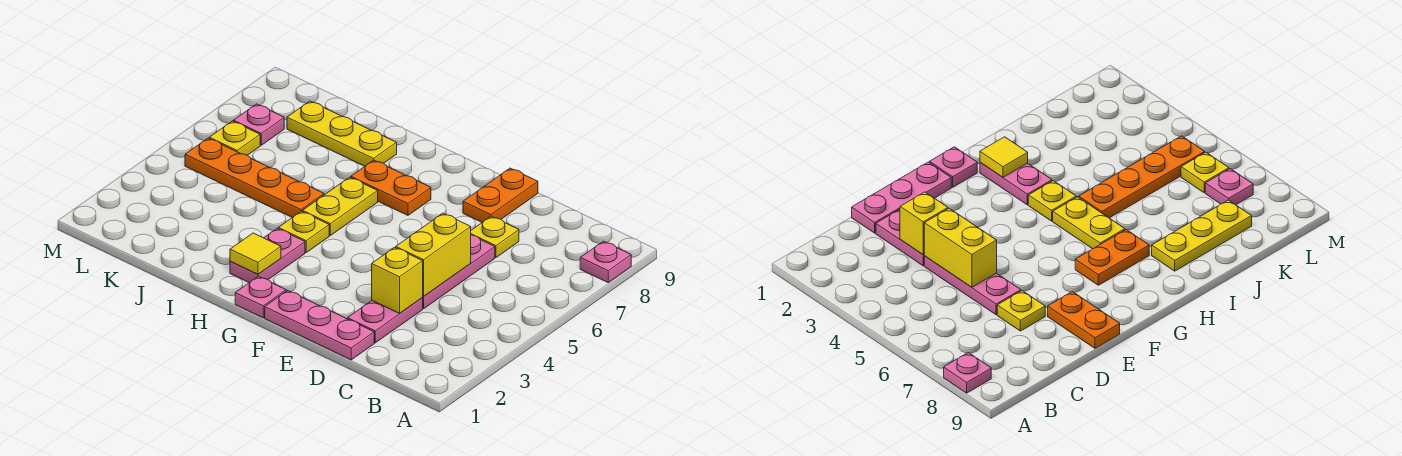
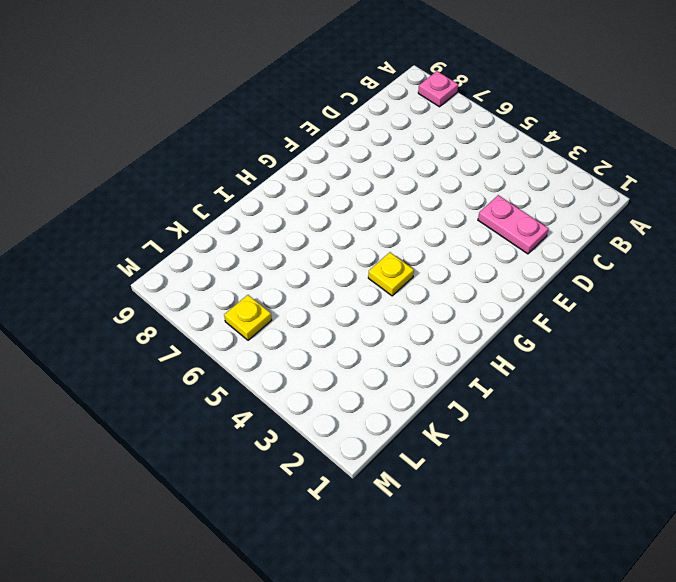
none -> pink plate D1:F1 level 1
none -> pink plate D4:D6 level 1
none -> yellow plate D7 level 1

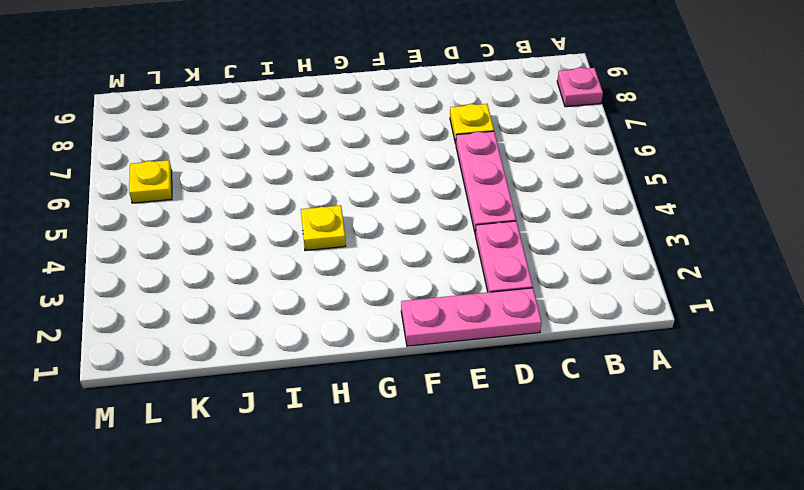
none -> orange plate E8:E9 level 1
none -> pink plate G1 level 1
none -> orange plate G7:H7 level 1

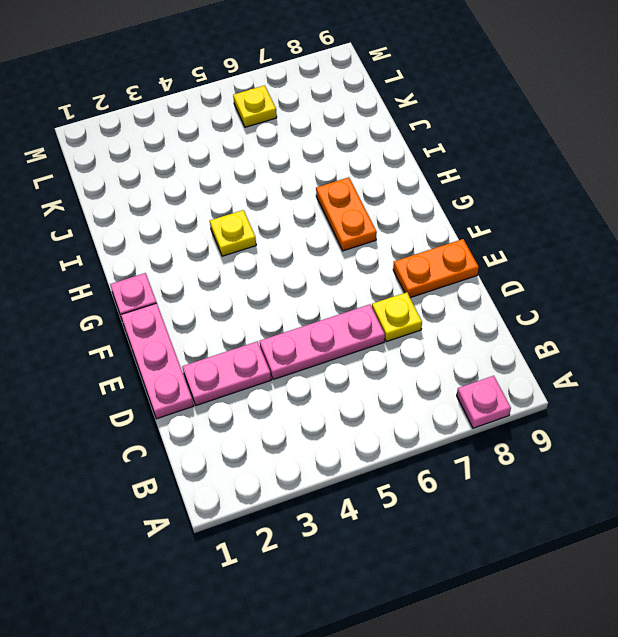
none -> pink plate H2:H3 level 1
none -> yellow plate H5:H6 level 1
none -> orange plate I5:L5 level 1

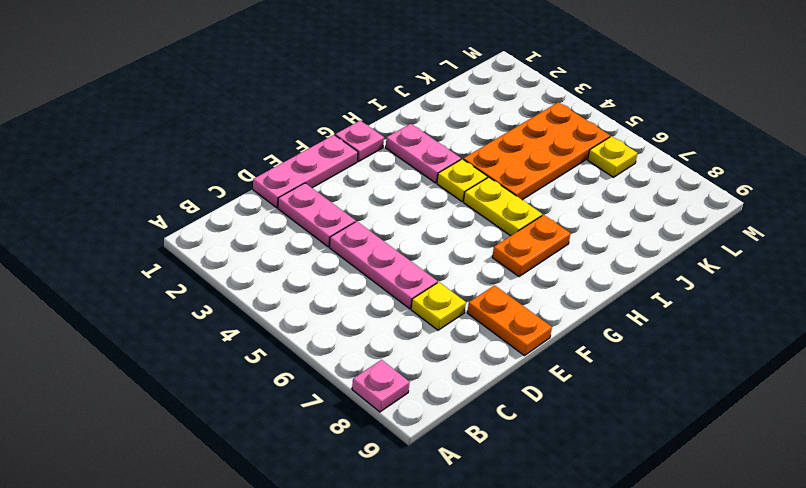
orange plate I4:L5 level 1 -> orange plate I5:L5 level 1
none -> yellow plate I8:K8 level 1
none -> pink plate L7 level 1
none -> yellow brick D3 level 2

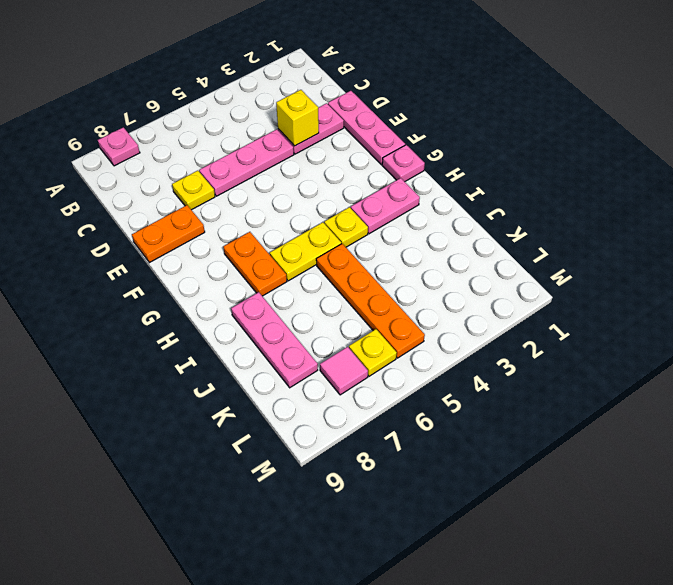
pink plate I8:K8 level 1 -> yellow plate I8:K8 level 1
pink tile L7 level 1 -> pink plate L7 level 1
none -> yellow brick D4:D5 level 2
none -> yellow tile H2 level 2

